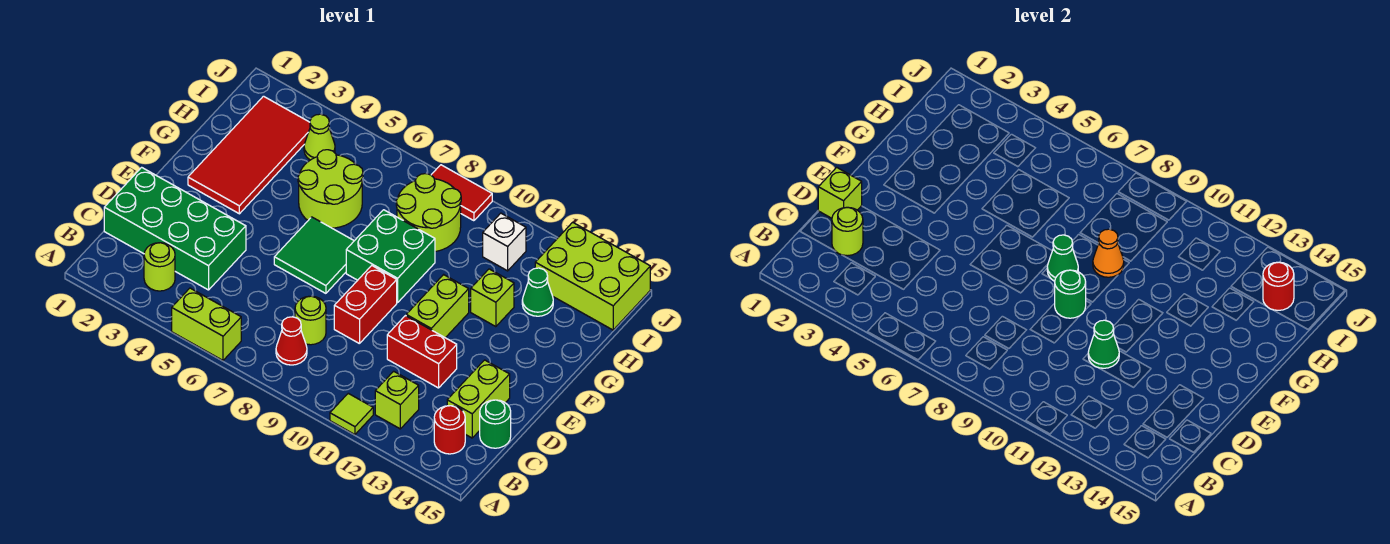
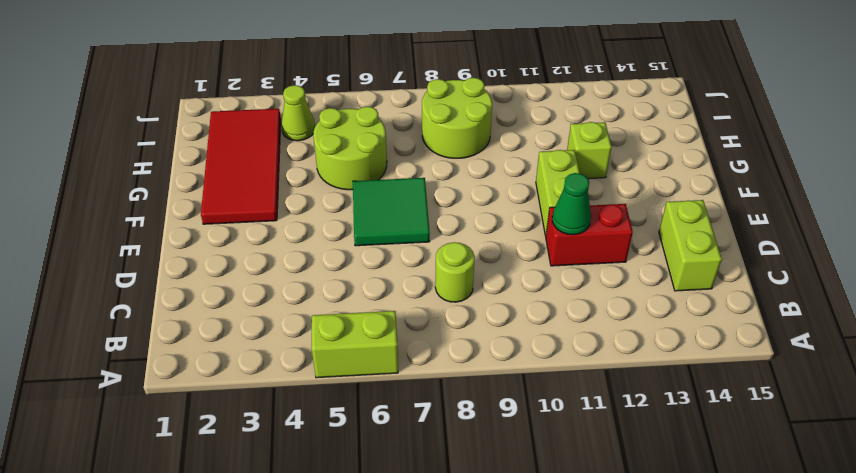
none -> lime tile A11 level 1
none -> lime round brick B3 level 1
none -> red cone B8 level 1
none -> lime brick B12 level 1

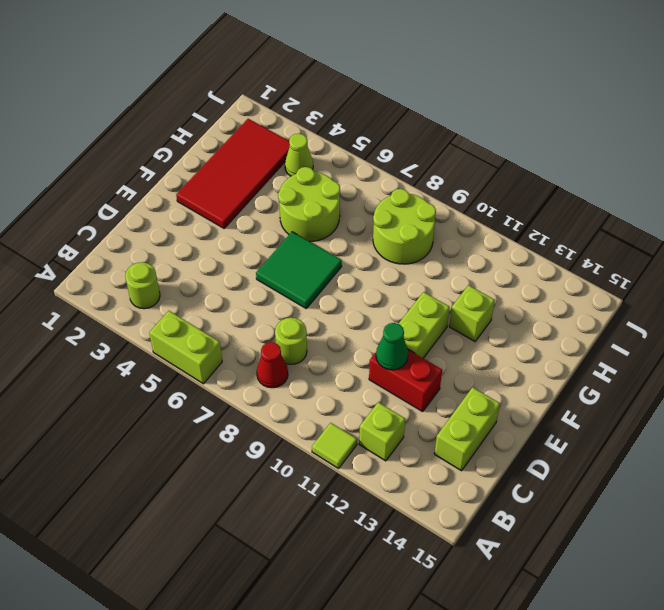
none -> red round brick B14 level 1
none -> green brick C1:D4 level 1
none -> green round brick C15 level 1
none -> red brick D9:E9 level 1

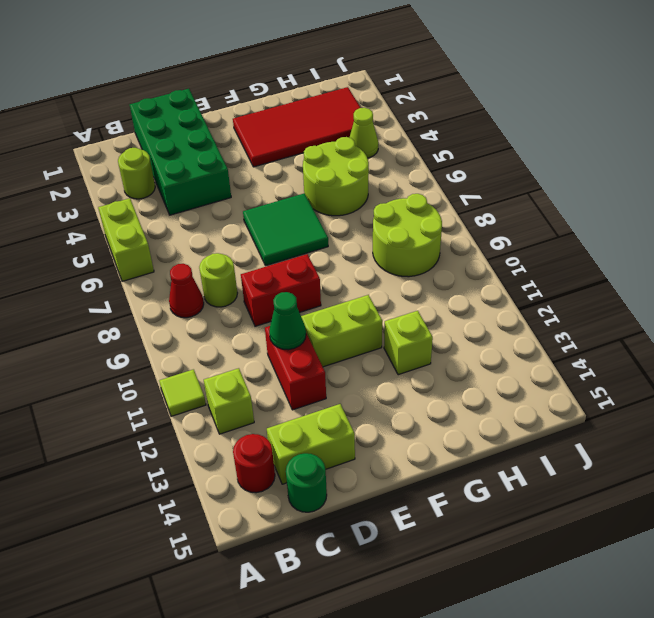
none -> green brick F8:G9 level 1
none -> green cone H13 level 1
none -> white brick I11 level 1
none -> lime brick I13:J15 level 1

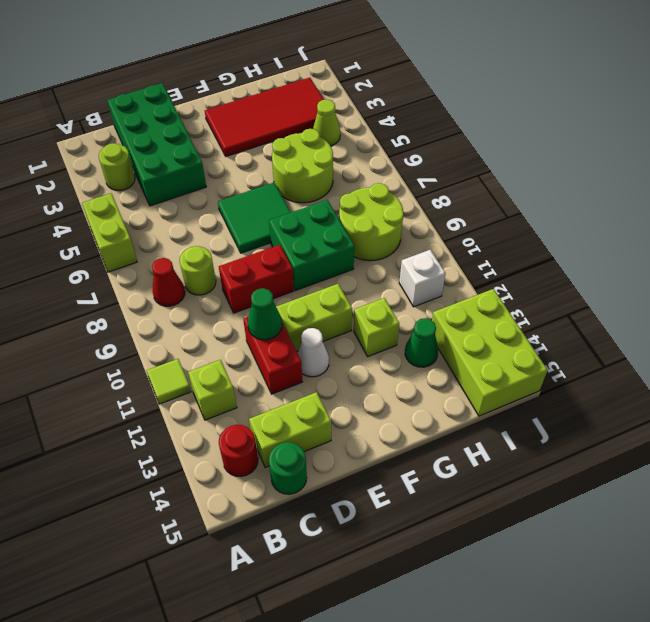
white cone E12 level 1 -> none
none -> red tile J8:J9 level 1
none -> lime round brick C2 level 2
none -> lime brick D1 level 2
none -> green round brick E9 level 2

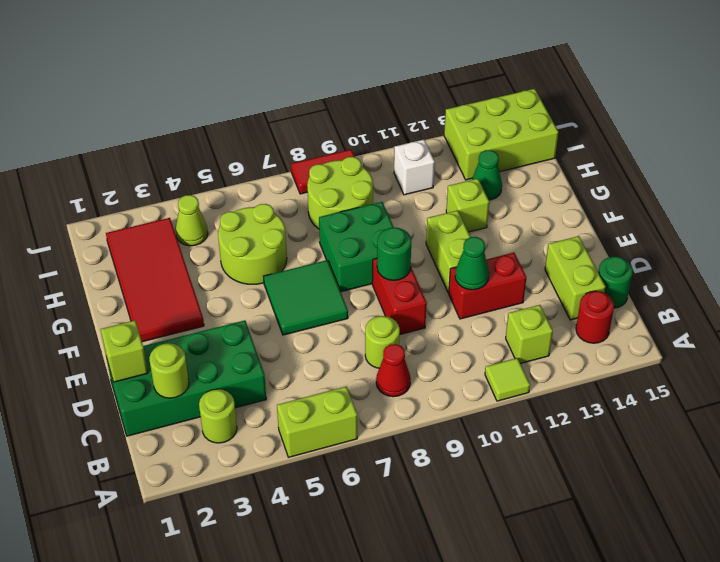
none -> green cone F8 level 2
none -> orange cone G9 level 2
none -> red round brick I14 level 2

